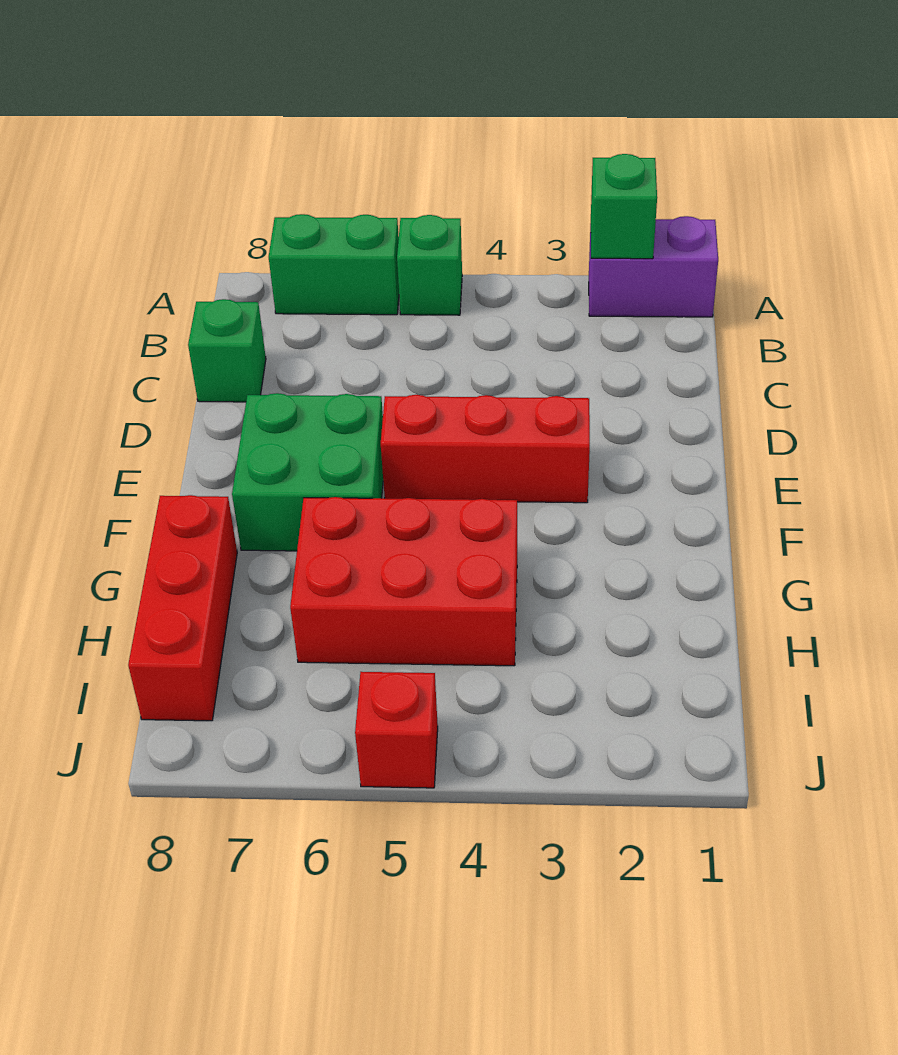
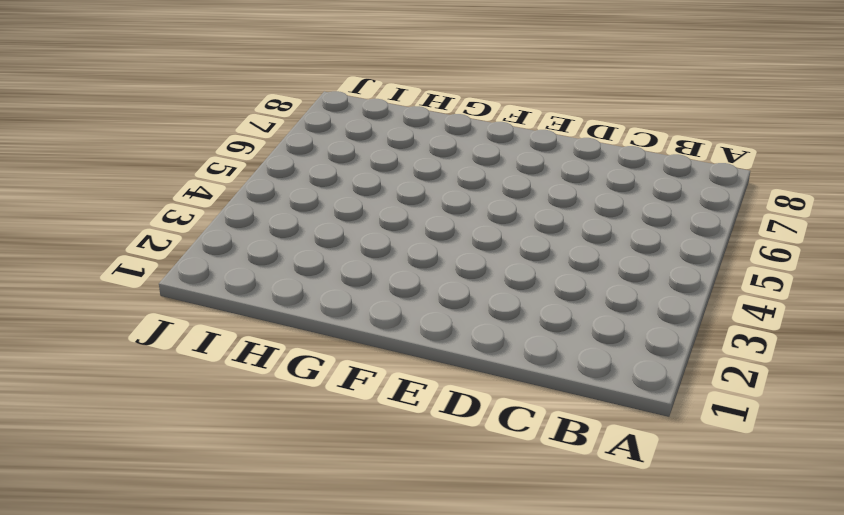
none -> purple brick A1:A2 level 1
none -> green brick A5 level 1

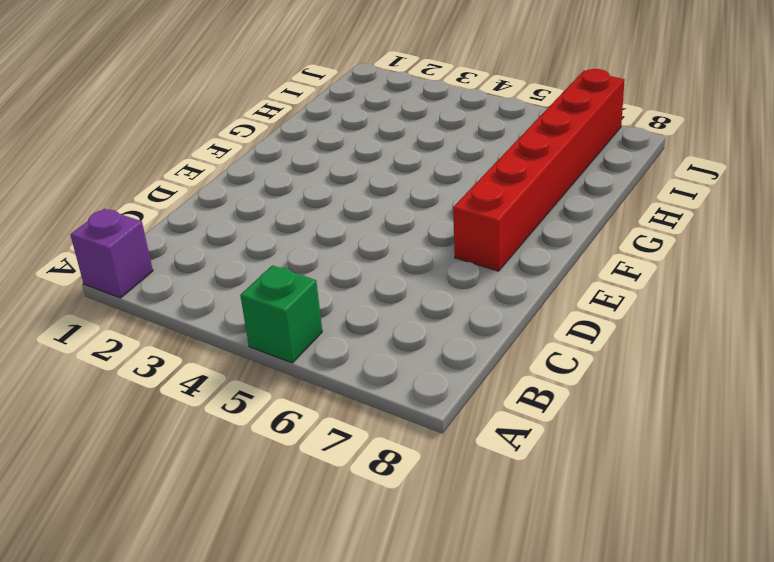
purple brick A1 level 1 -> purple brick A1:A2 level 1
red brick E7:J7 level 1 -> green brick E6:F7 level 1
none -> green brick A6:A7 level 1
none -> green brick C8 level 1

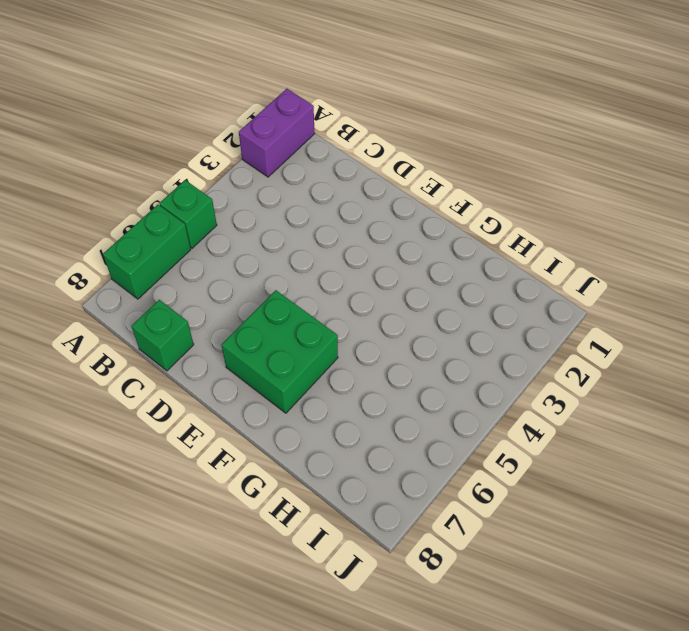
none -> red brick E3:E5 level 1
none -> red brick G4:H6 level 1

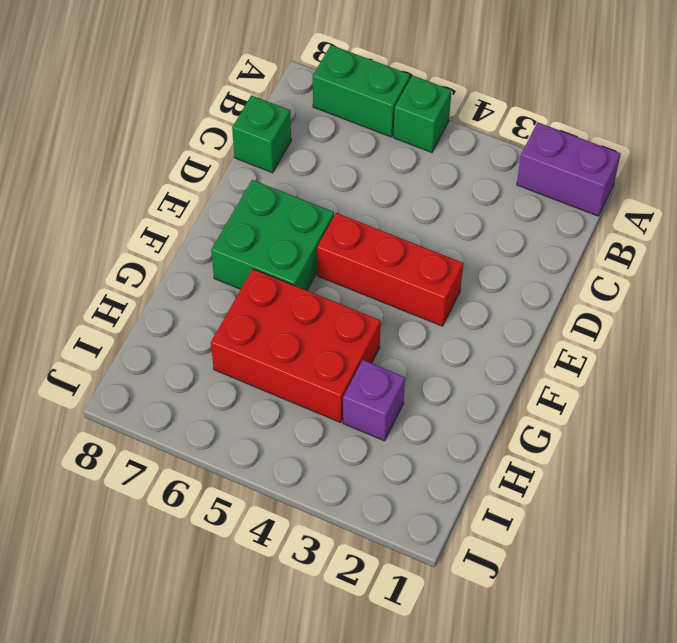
purple brick H3 level 1 -> none
none -> red brick G8:I8 level 1
none -> red brick J5 level 1

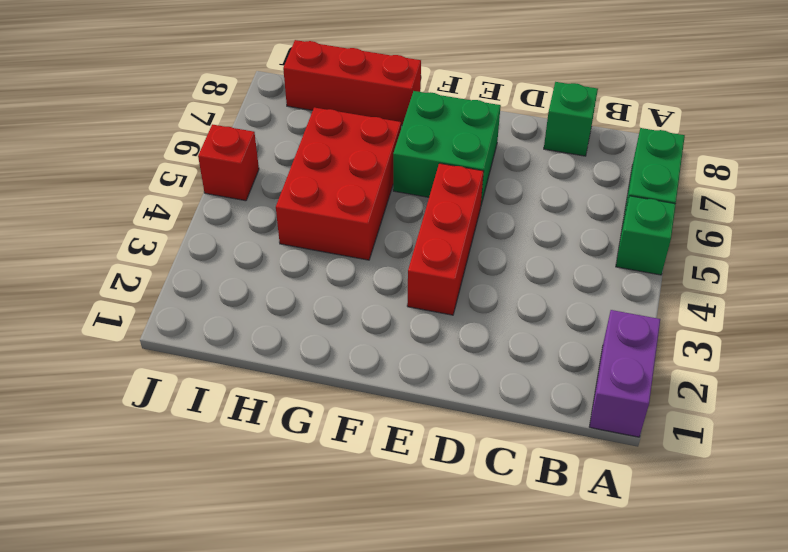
none -> green brick A2 level 2

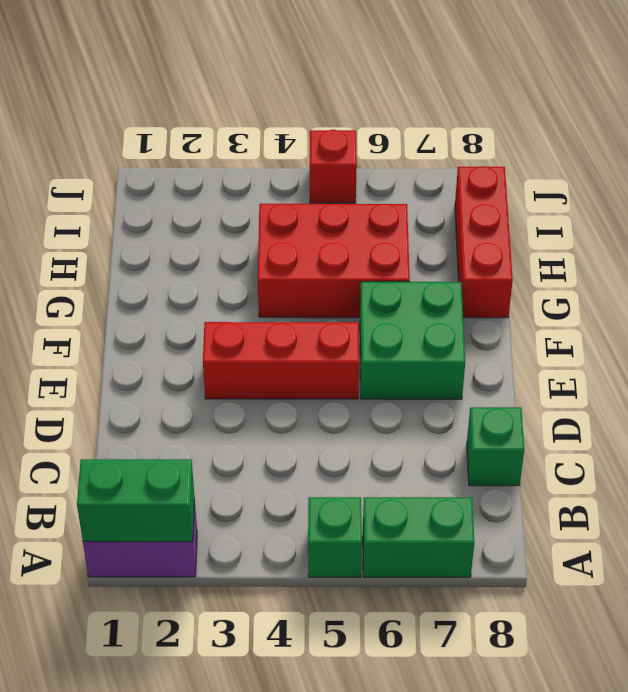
green brick A1:A2 level 2 -> green brick A2 level 2

